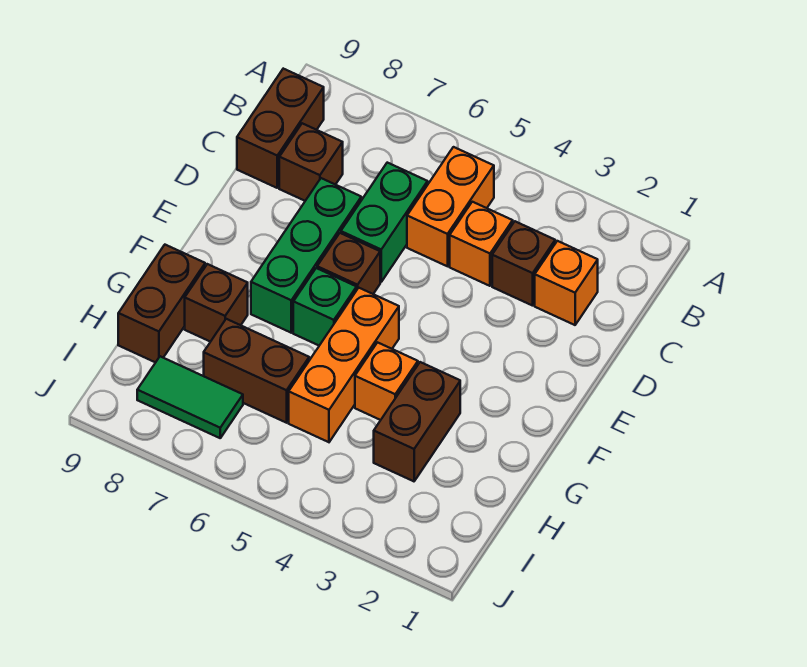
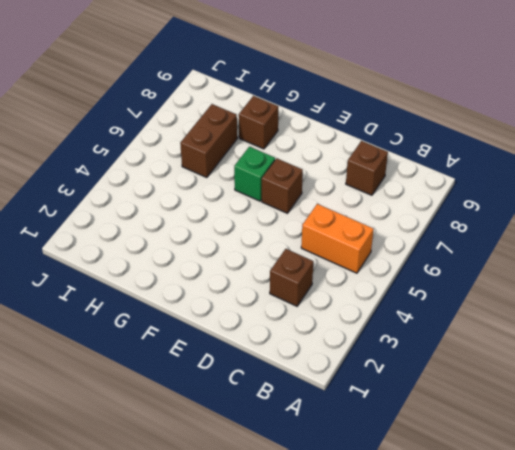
none -> brown brick B9:C9 level 1
none -> orange brick C2 level 1
none -> orange brick C4 level 1

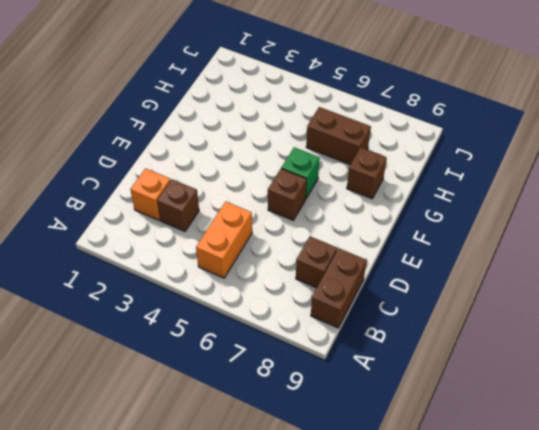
none -> orange brick C4 level 1
none -> green brick C6:D6 level 1
none -> green brick D7:F7 level 1

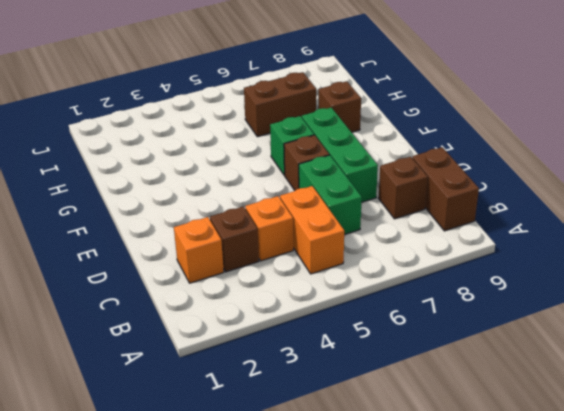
none -> orange brick F5:H5 level 1
none -> brown brick G3:H3 level 1
none -> orange brick G4 level 1

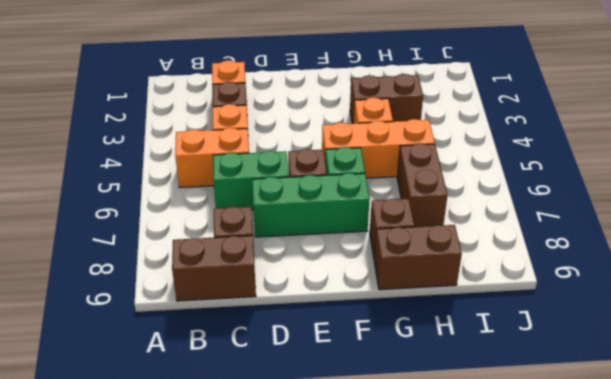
none -> green tile I7:I8 level 1

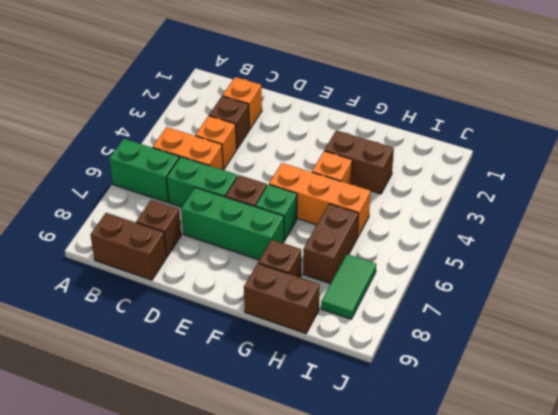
green brick A6:B6 level 1 -> none

